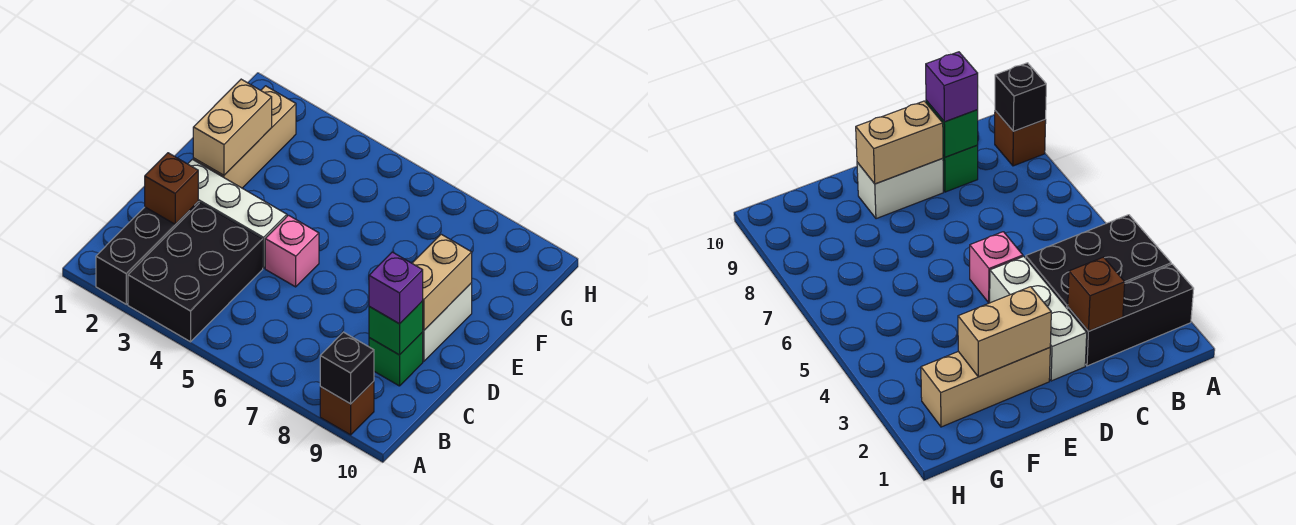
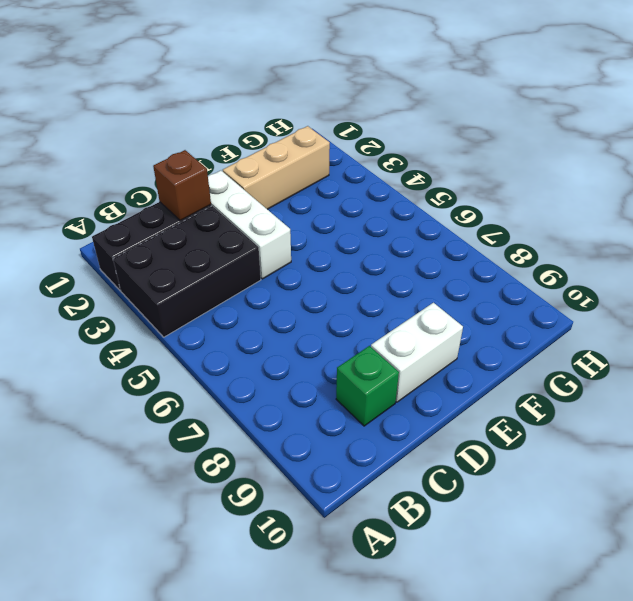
none -> brown brick A9 level 1
none -> pink brick D5 level 1
none -> black brick A9 level 2

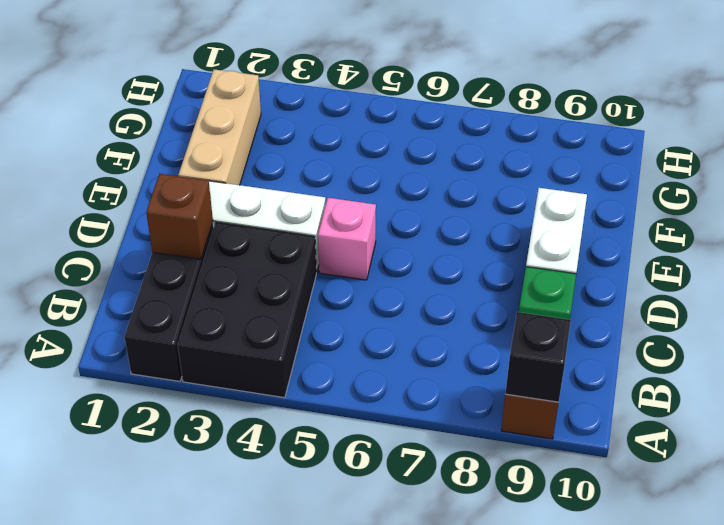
none -> green brick C9 level 2
none -> tan brick D9:E9 level 2
none -> tan brick E2:F2 level 2

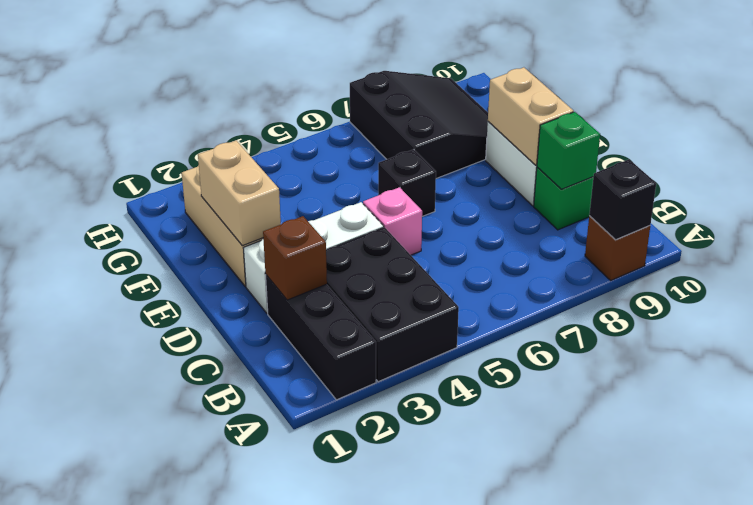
black brick E6 level 1 -> none
black slope F7:H9 level 1 top 7 -> none
none -> purple brick C9 level 3

